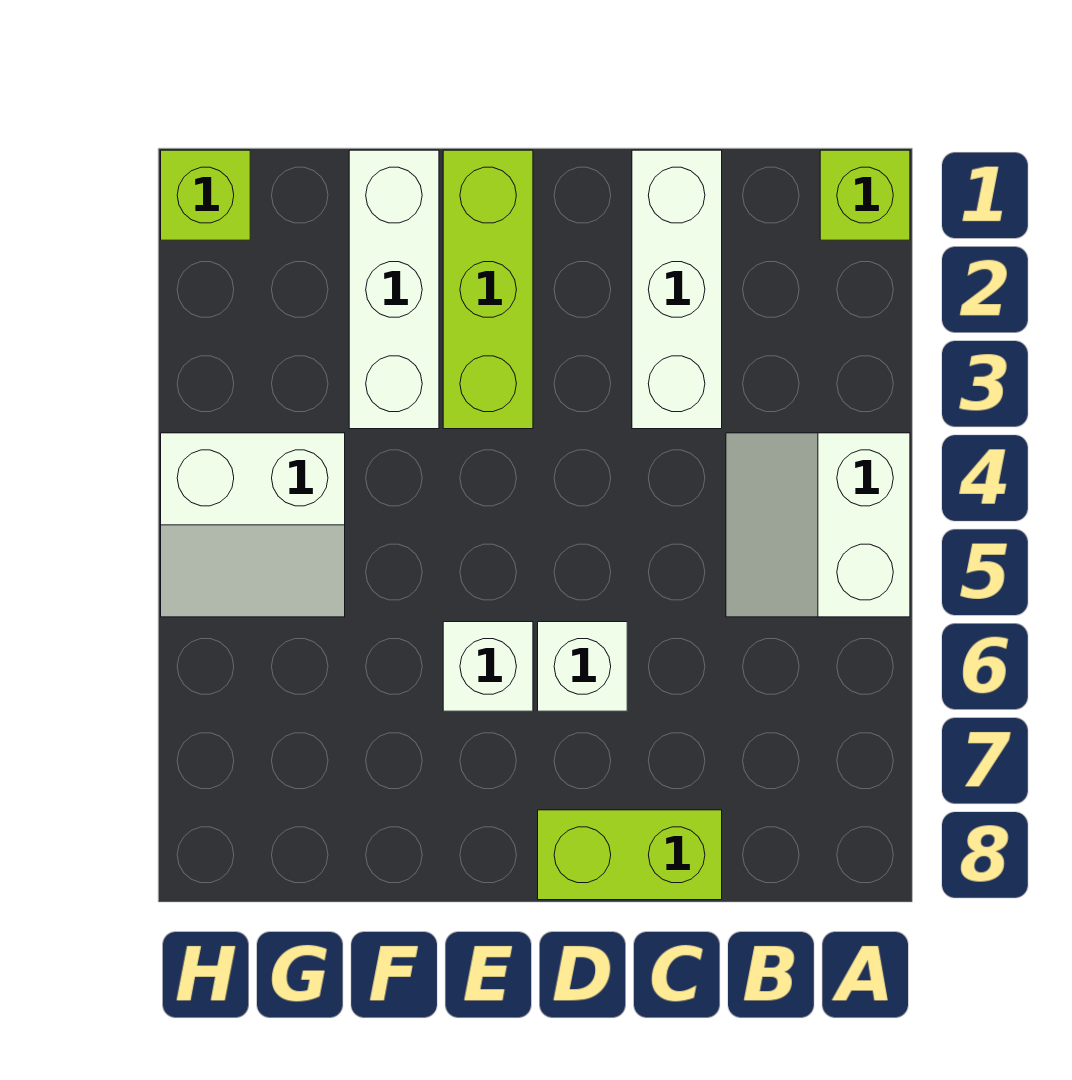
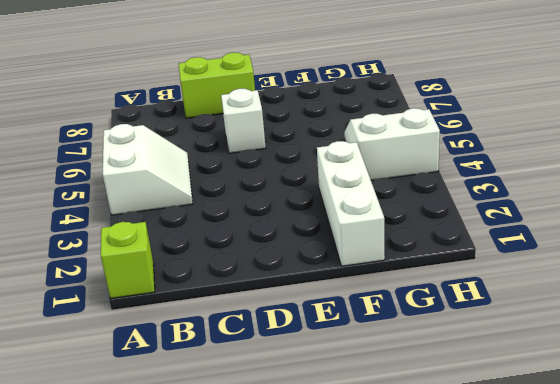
none -> white brick C1:C3 level 1
none -> lime brick E1:E3 level 1

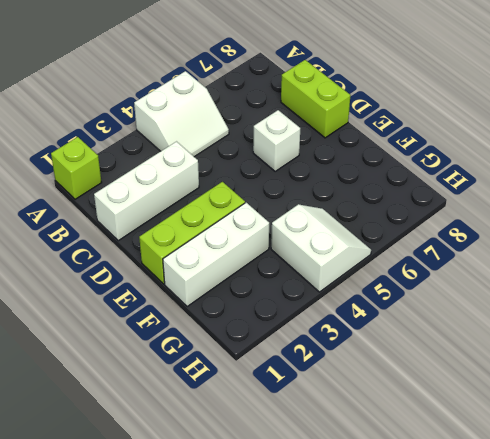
none -> white brick E6 level 1
none -> lime brick H1 level 1

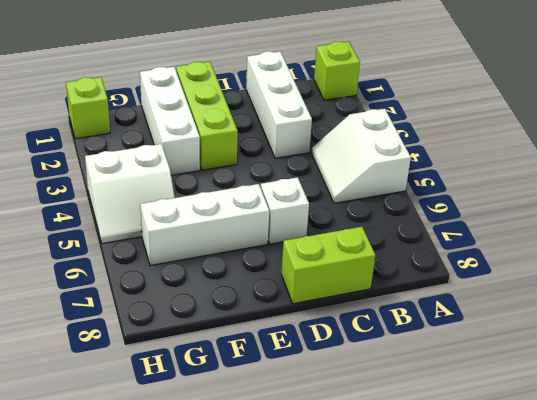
white brick E6:G6 level 1 -> white brick E6 level 1

